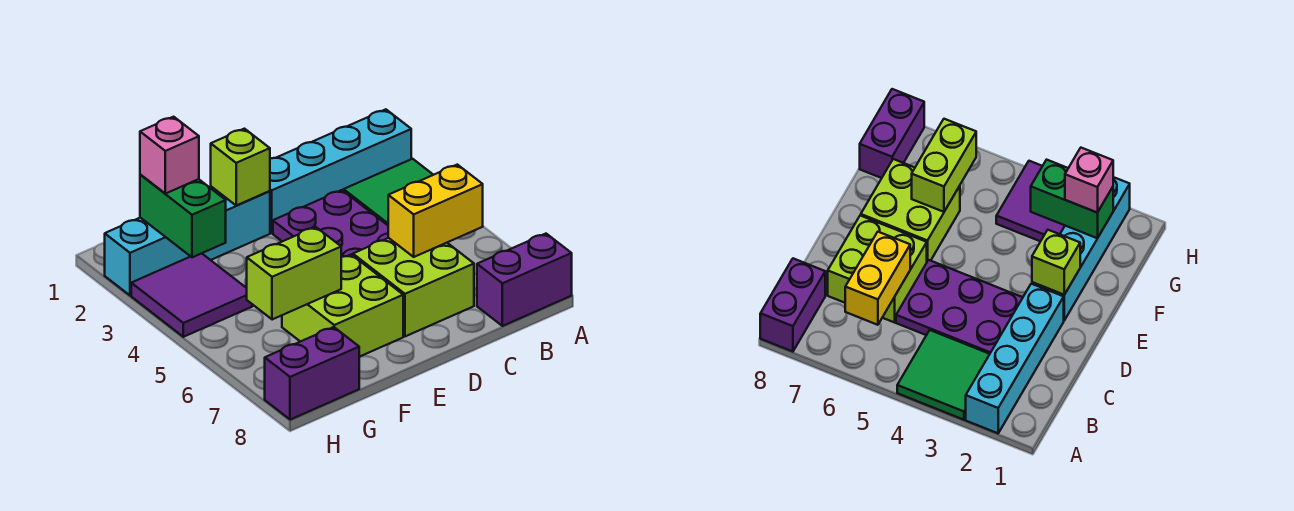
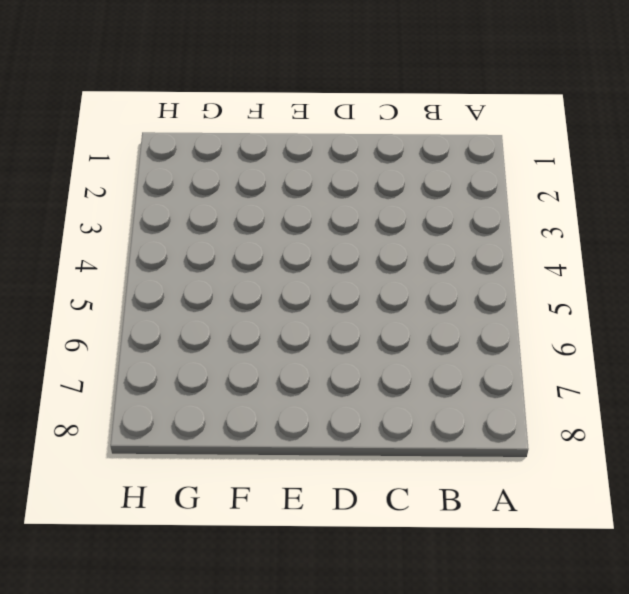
none -> cyan brick A2:D2 level 1
none -> green tile A3:B4 level 1
none -> purple brick A8:B8 level 1

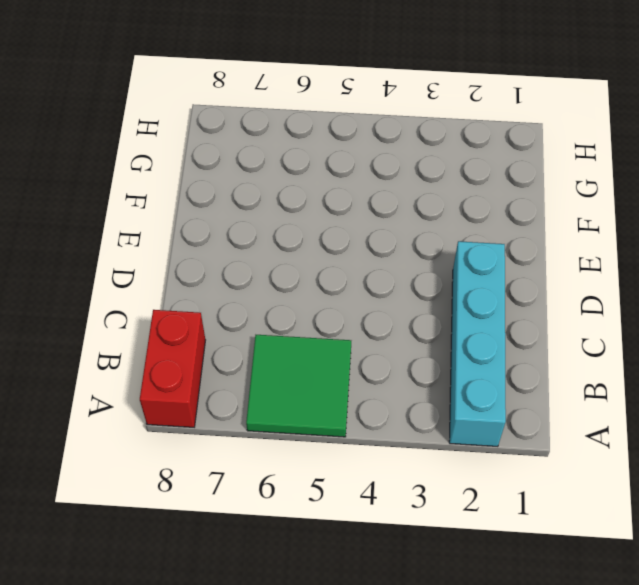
green tile A5:B6 level 1 -> green tile A3:B4 level 1
red brick A8:B8 level 1 -> purple brick A8:B8 level 1
none -> purple plate C3:D5 level 1
none -> lime brick C6:D7 level 1
none -> cyan brick E2:H2 level 1

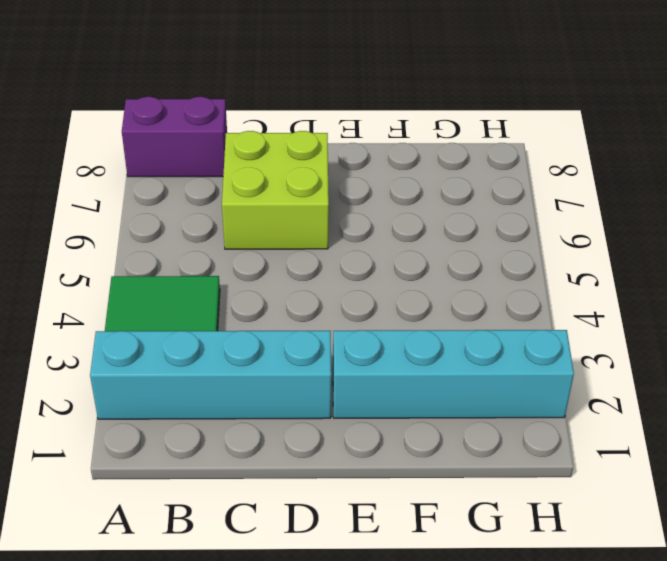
none -> purple plate C3:D5 level 1
none -> lime brick E6:F7 level 1
none -> purple tile G3:H4 level 1

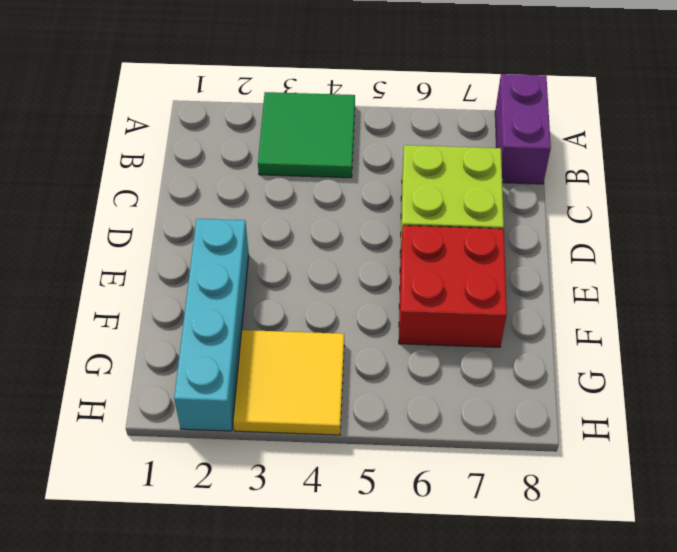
red brick E6:F7 level 1 -> lime brick E6:F7 level 1
yellow tile G3:H4 level 1 -> purple tile G3:H4 level 1
none -> cyan brick A2:D2 level 1
none -> purple plate C3:D5 level 1
none -> purple brick G8:H8 level 1

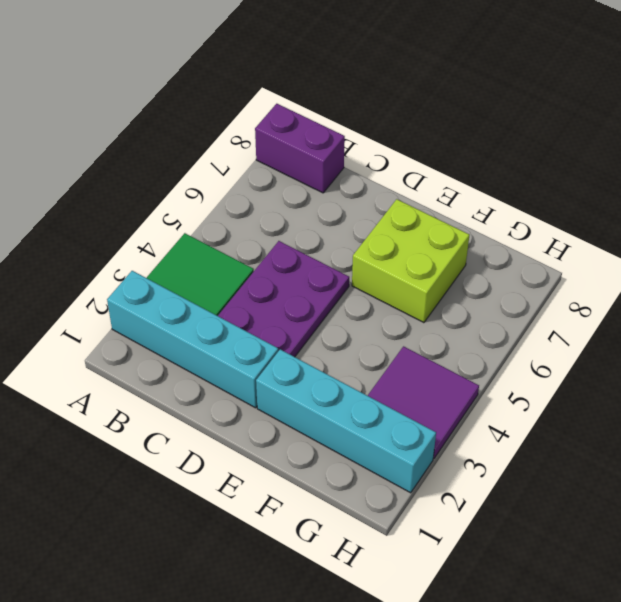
none -> lime brick C6:D7 level 1
none -> purple brick G8:H8 level 1
none -> yellow brick B6:C6 level 2

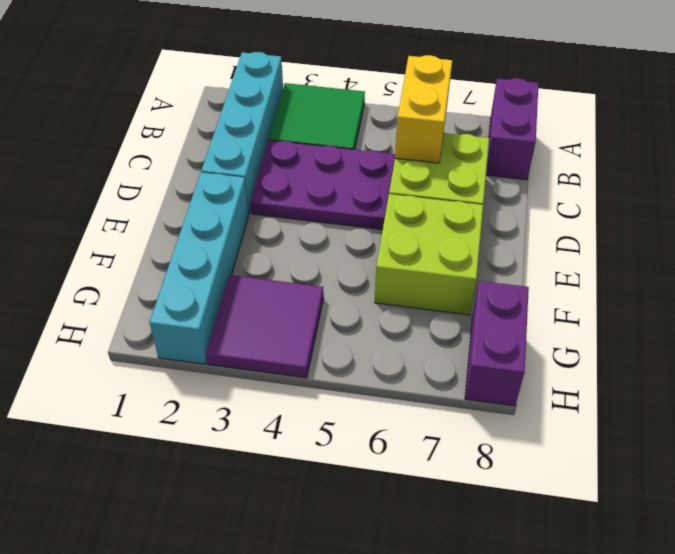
none -> lime brick E2 level 2
none -> lime brick F6:G6 level 2
none -> green brick G2:G3 level 2

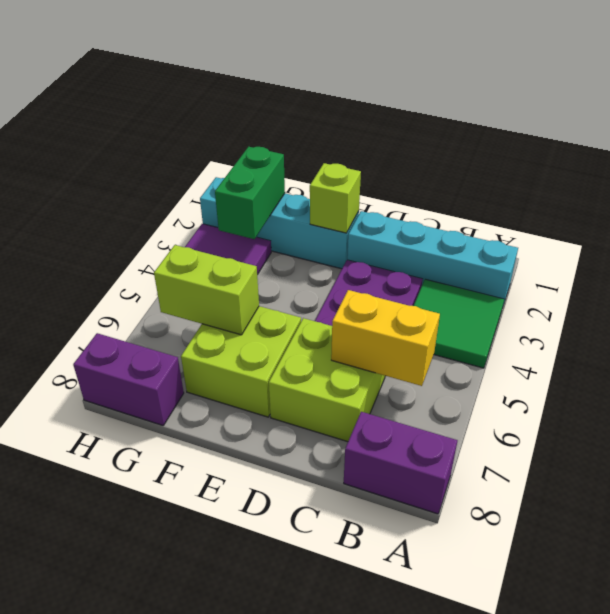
none -> pink brick G2 level 3

